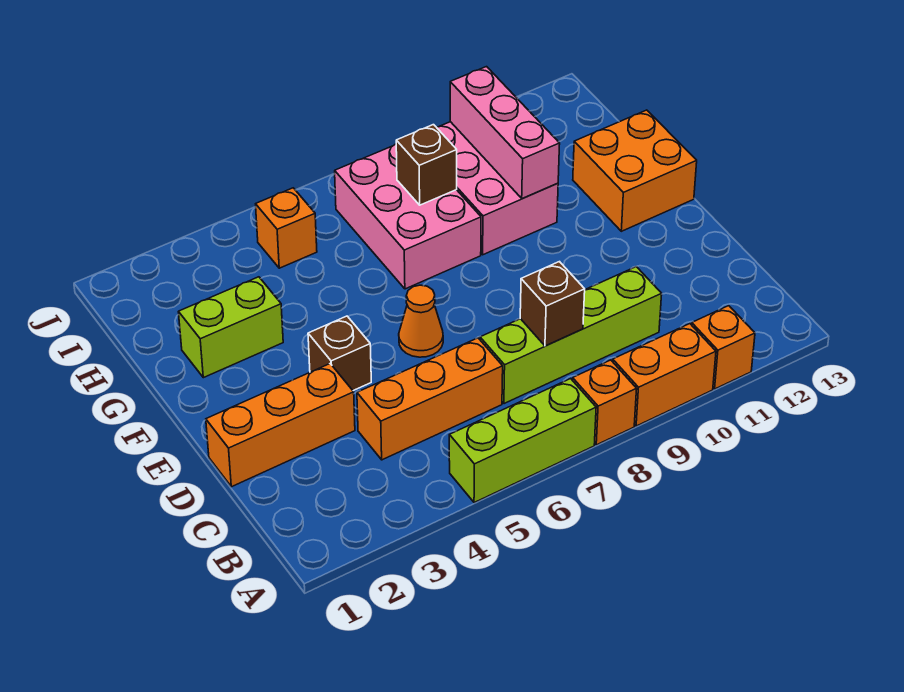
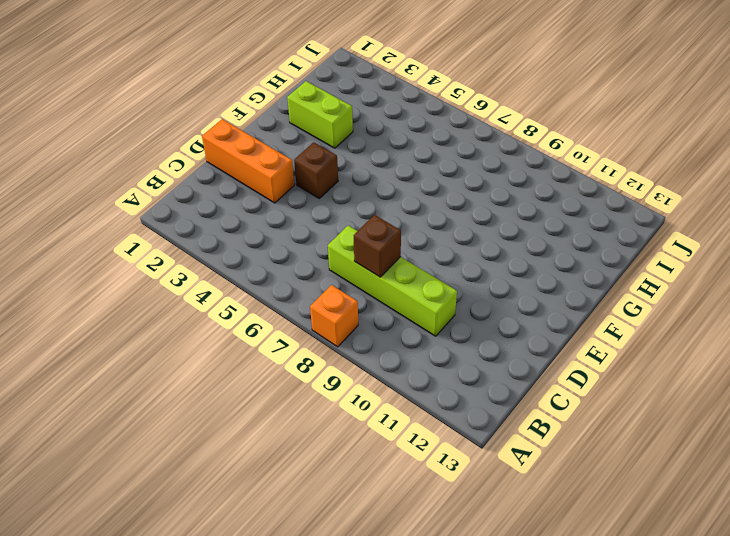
none -> lime brick A5:A7 level 1
none -> orange brick A9:A10 level 1
none -> orange brick A11 level 1

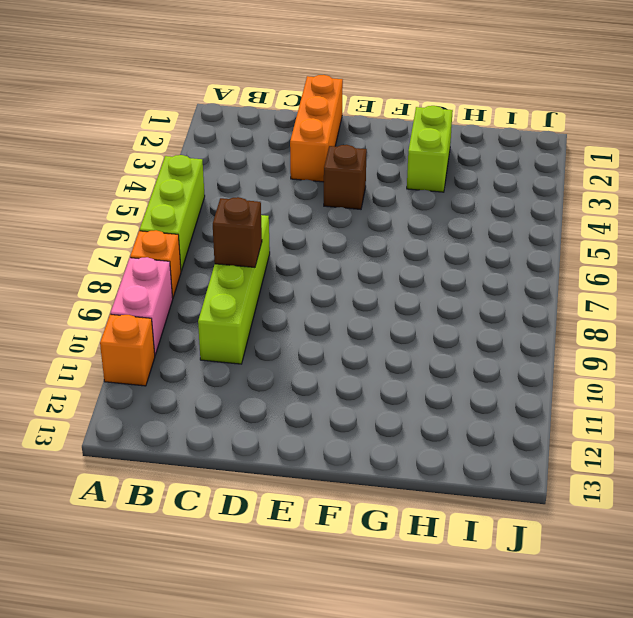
pink brick A9:A10 level 1 -> orange brick A9:A10 level 1
none -> orange brick C4:C6 level 1
none -> orange cone E6 level 1
none -> orange brick F12:G13 level 1

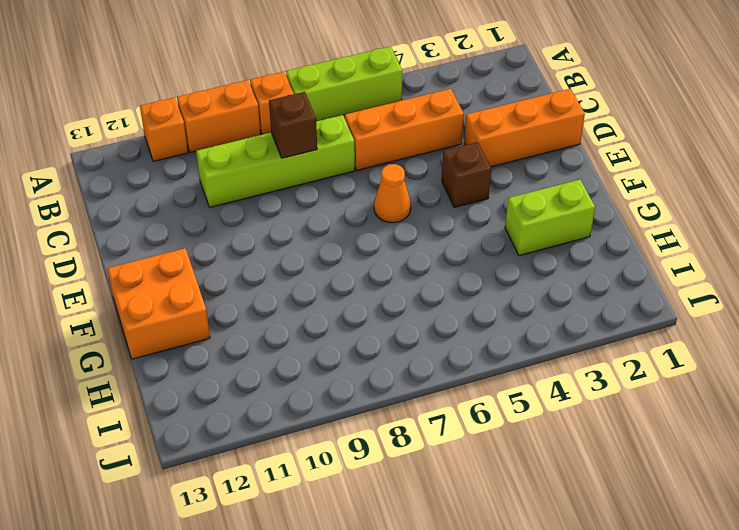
none -> pink brick G7:I8 level 1
none -> pink brick G9:I10 level 1
none -> orange brick I5 level 1

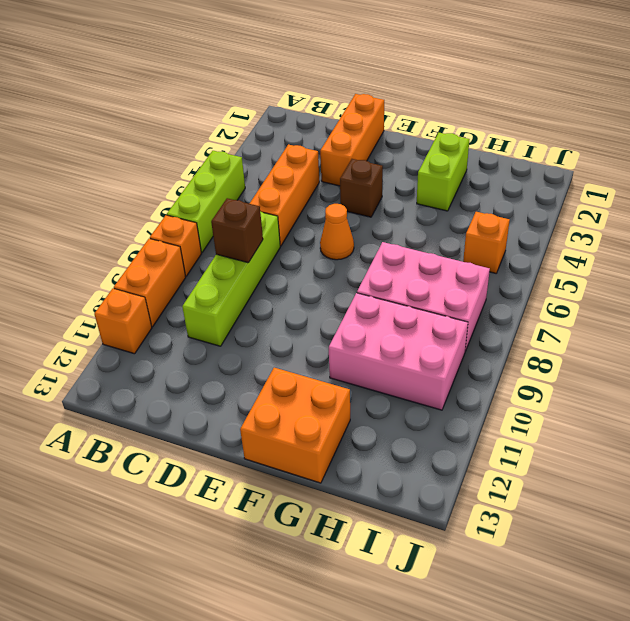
none -> pink brick G10:I10 level 2
none -> brown brick H8 level 2

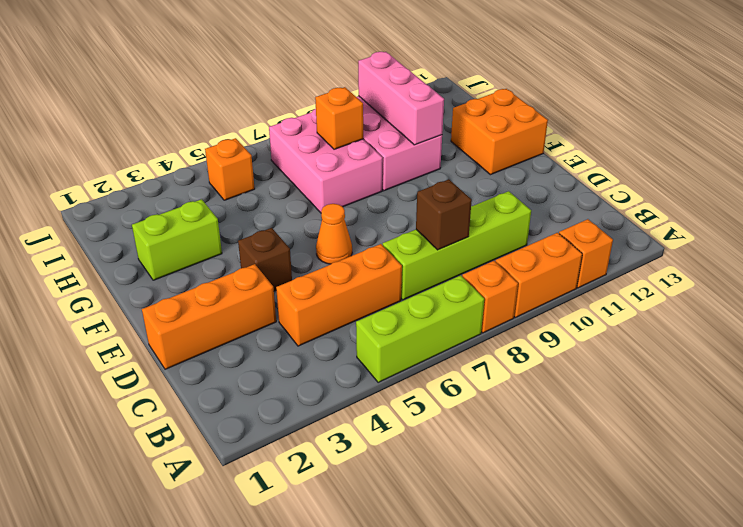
orange brick H8 level 2 -> brown brick H8 level 2

